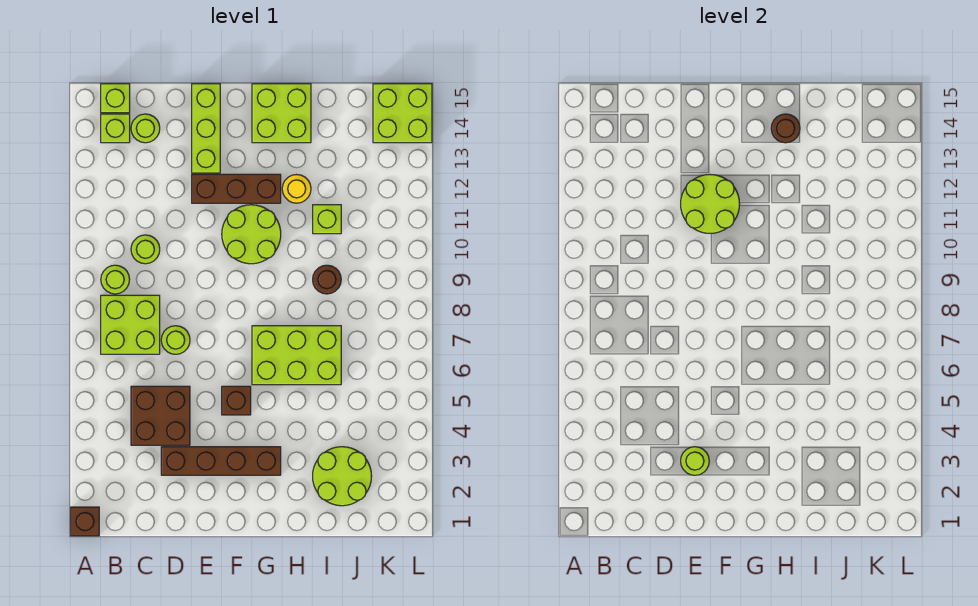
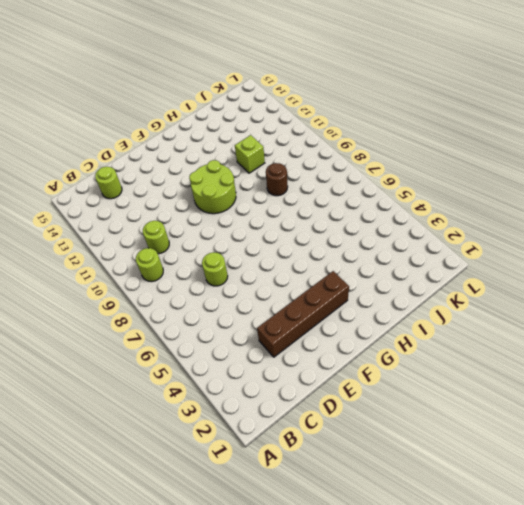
none -> brown brick A1 level 1
none -> lime brick B7:C8 level 1
none -> lime brick B14 level 1

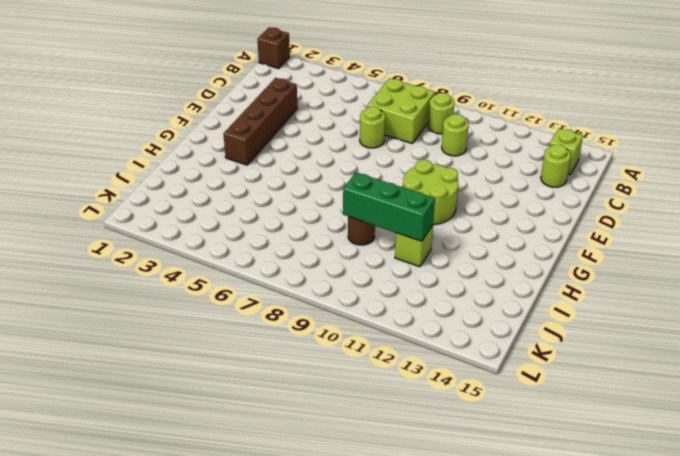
green brick I9:I11 level 2 -> none
none -> lime brick B15 level 1
none -> brown brick C4:D5 level 1
none -> brown brick E12:G12 level 1

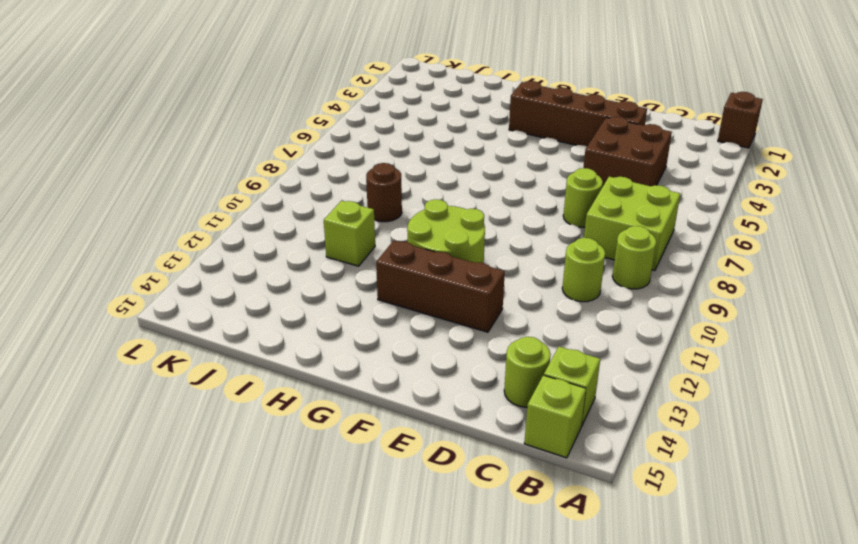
none -> lime brick E13:E15 level 1
none -> brown brick F5 level 1
none -> lime brick G6:I7 level 1

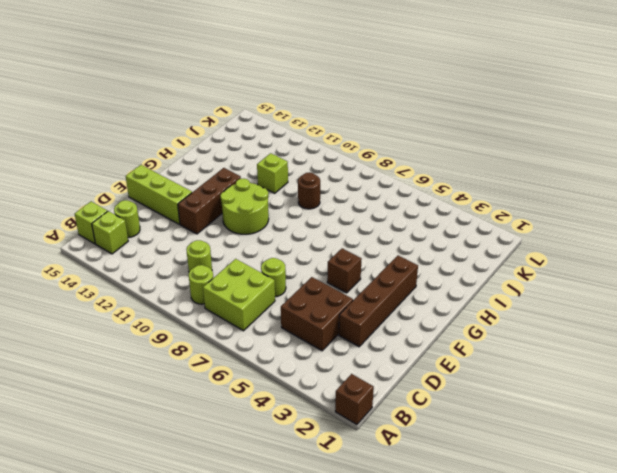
none -> lime brick G6:I7 level 1
none -> lime brick G14:H15 level 1
none -> yellow round brick H12 level 1

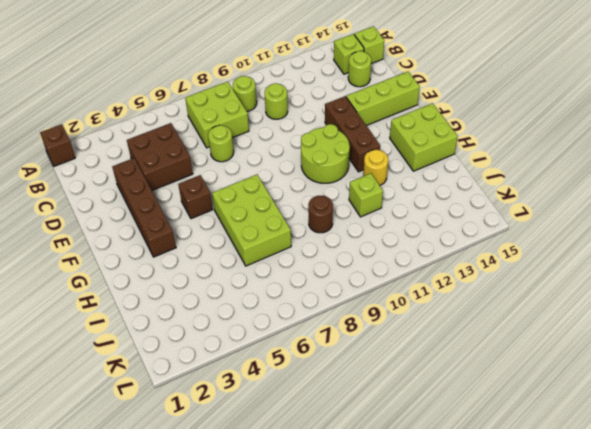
none -> lime round brick I2:J3 level 1
none -> lime brick K14:L15 level 1
none -> lime round brick E3 level 2

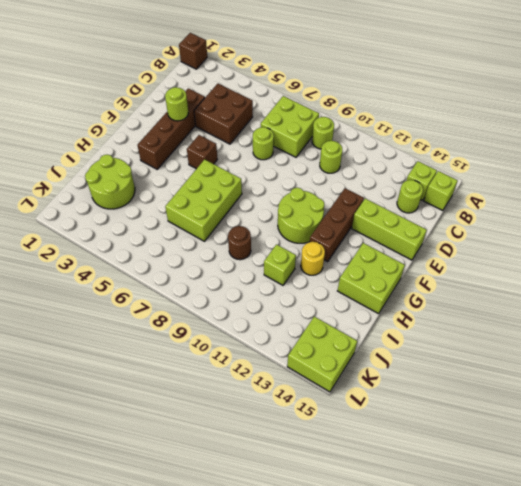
none -> lime round brick E11:F12 level 2
none -> brown round brick H14 level 2

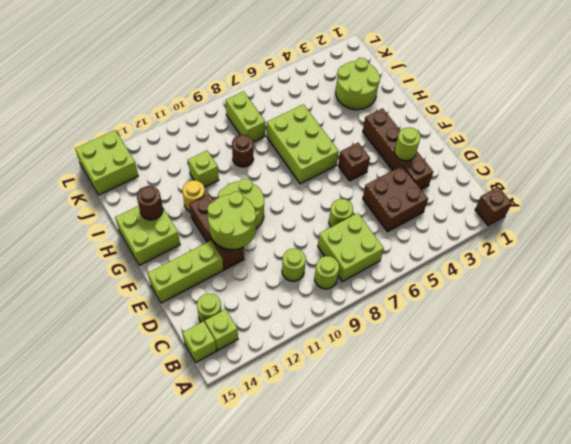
lime brick J8:K8 level 1 -> none

